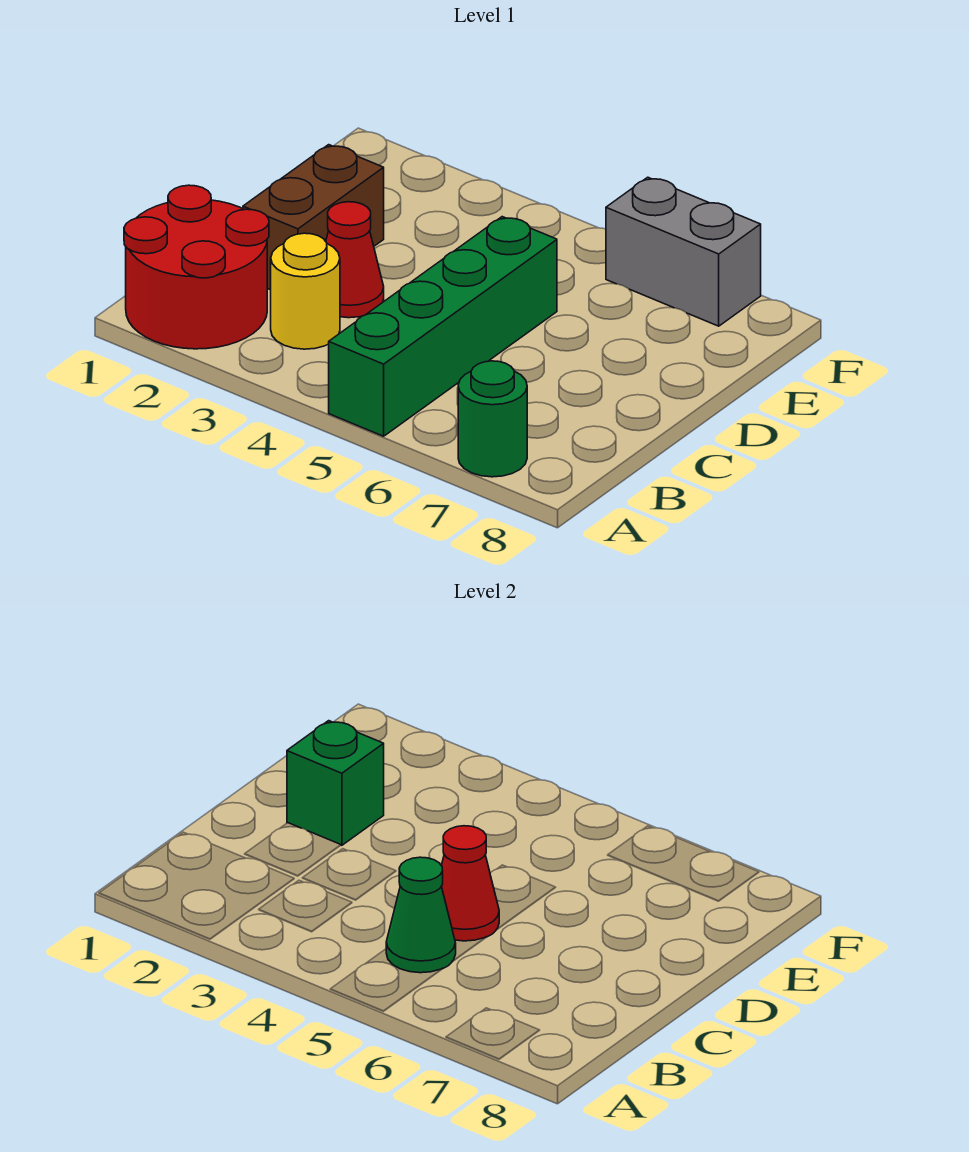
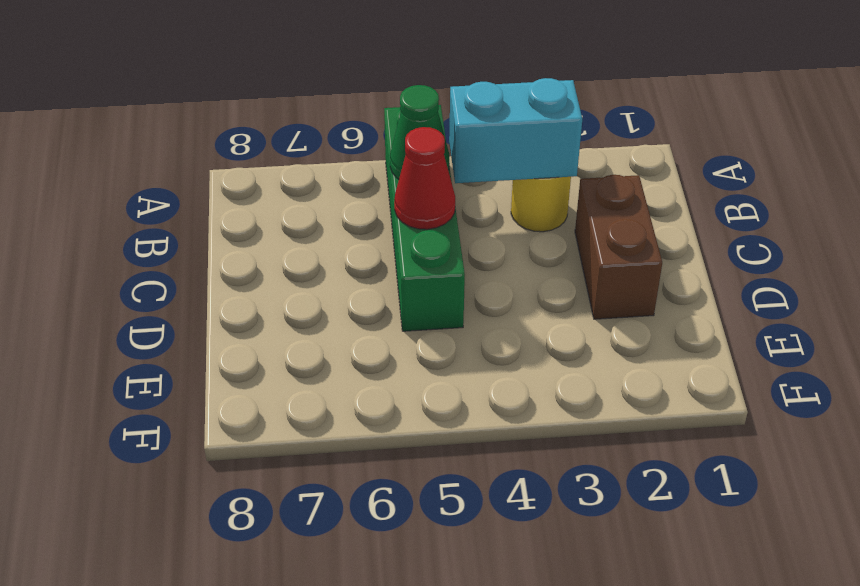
cyan brick B3:B4 level 2 -> none
none -> red round brick A1:B2 level 1
none -> green round brick A7 level 1

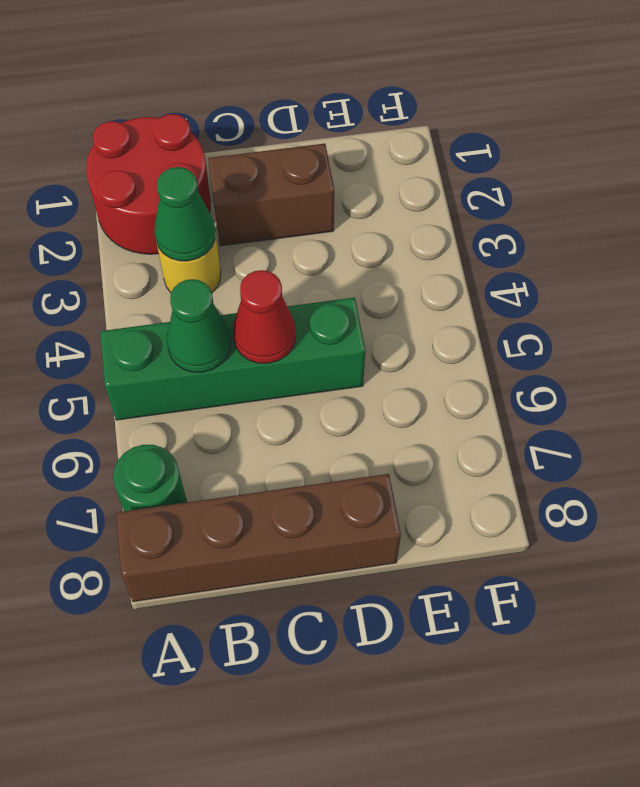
brown brick A8:D8 level 1 -> none
green cone B3 level 2 -> none
none -> red cone C3 level 1
none -> grey brick F6:F7 level 1

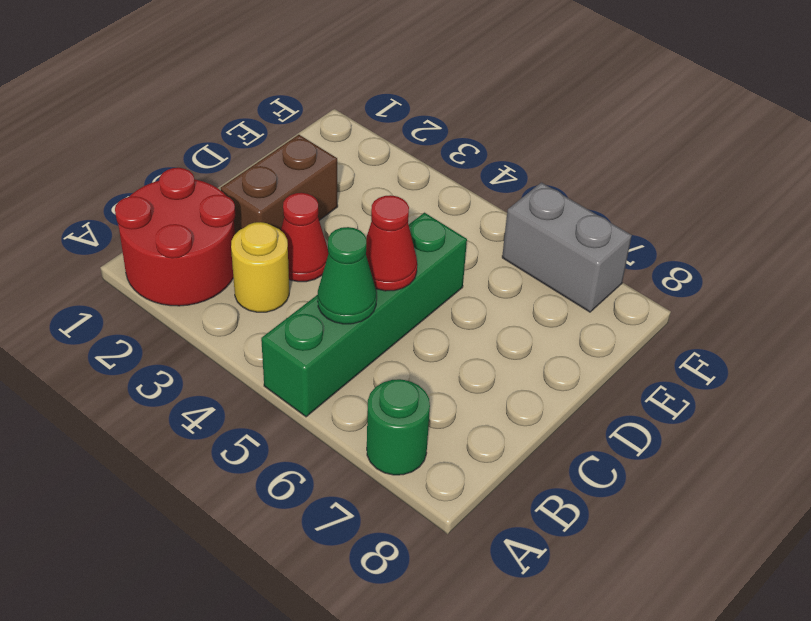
none -> green brick D2 level 2

